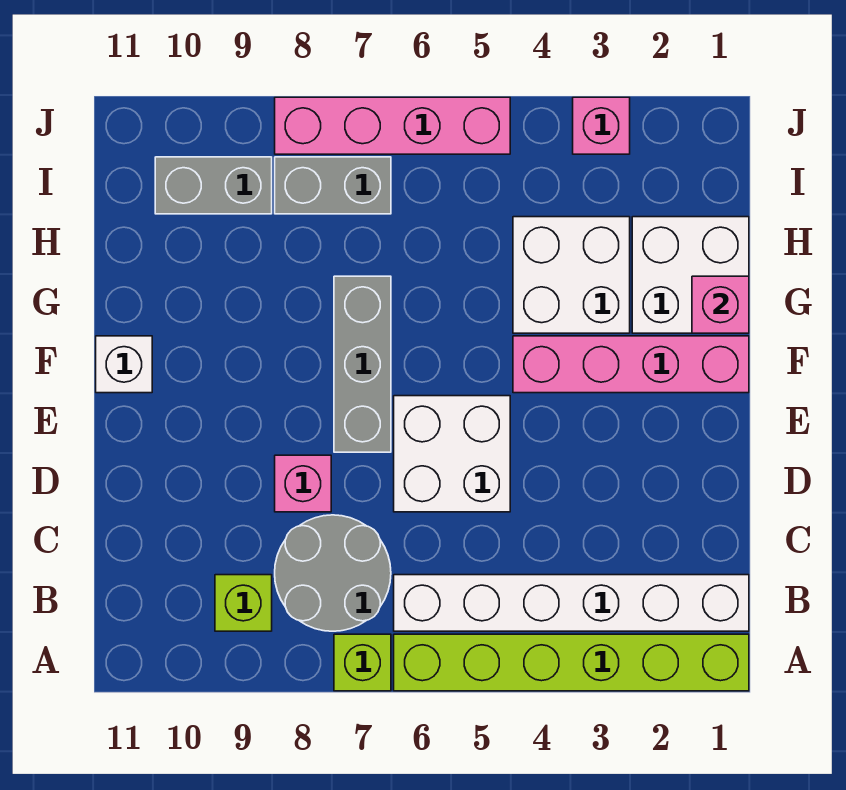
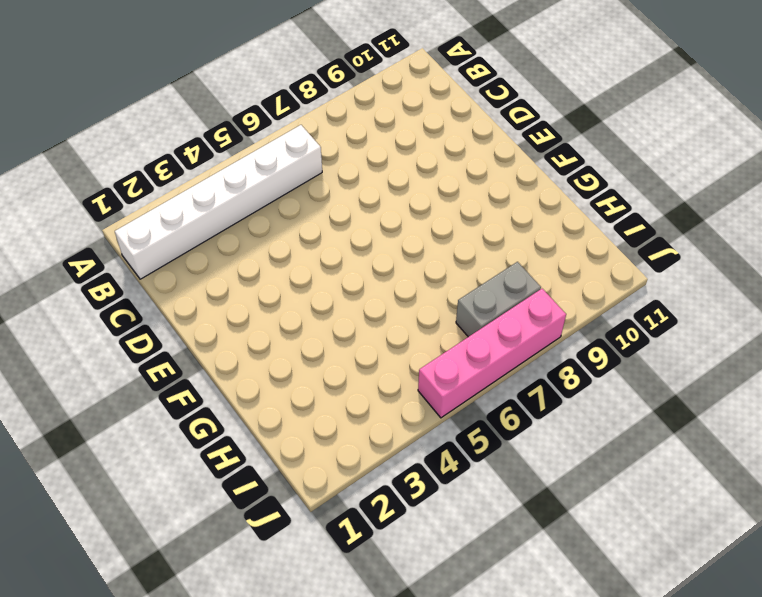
none -> lime brick A1:A6 level 1
none -> lime brick A7 level 1
none -> grey round brick B7:C8 level 1

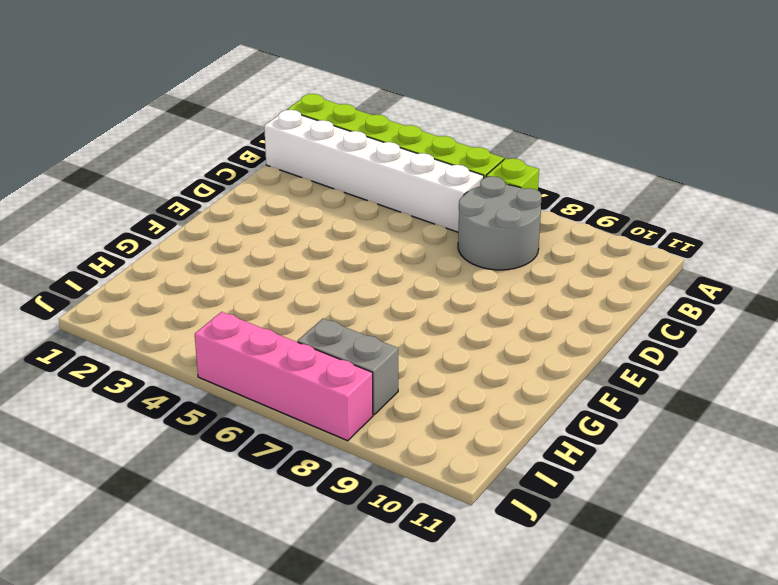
none -> lime brick B9 level 1
none -> white brick D5:E6 level 1
none -> pink brick D8 level 1

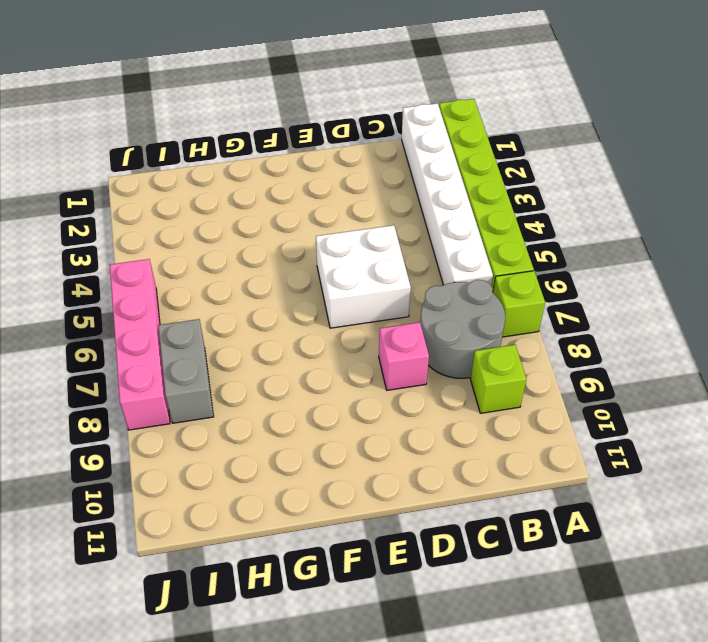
none -> grey brick E7:G7 level 1
none -> pink brick F1:F4 level 1
none -> white brick F11 level 1

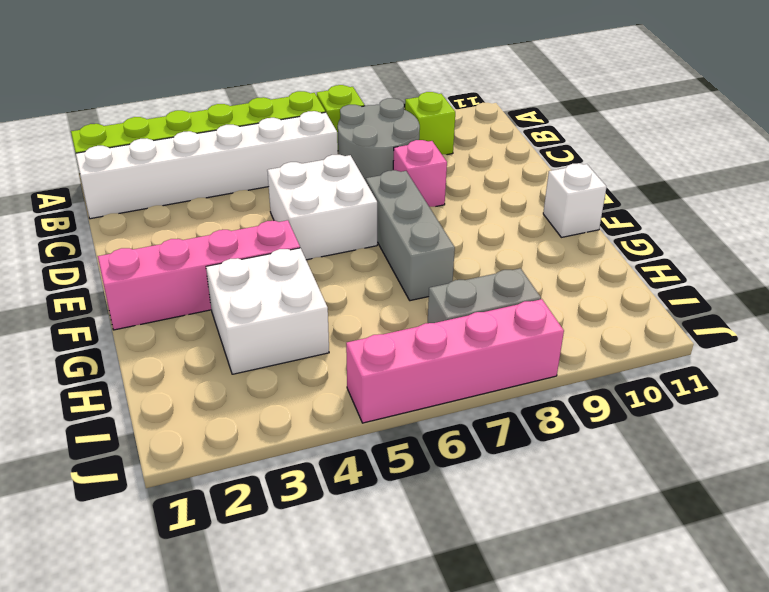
none -> white brick G1:H2 level 1
none -> grey brick I9:I10 level 1
none -> pink brick J3 level 1

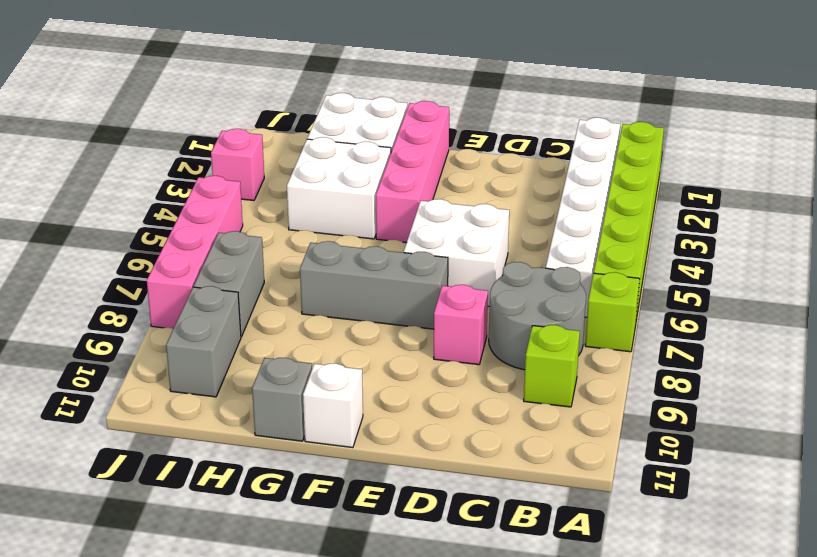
grey brick G11 level 1 -> none
none -> pink brick G1 level 2

